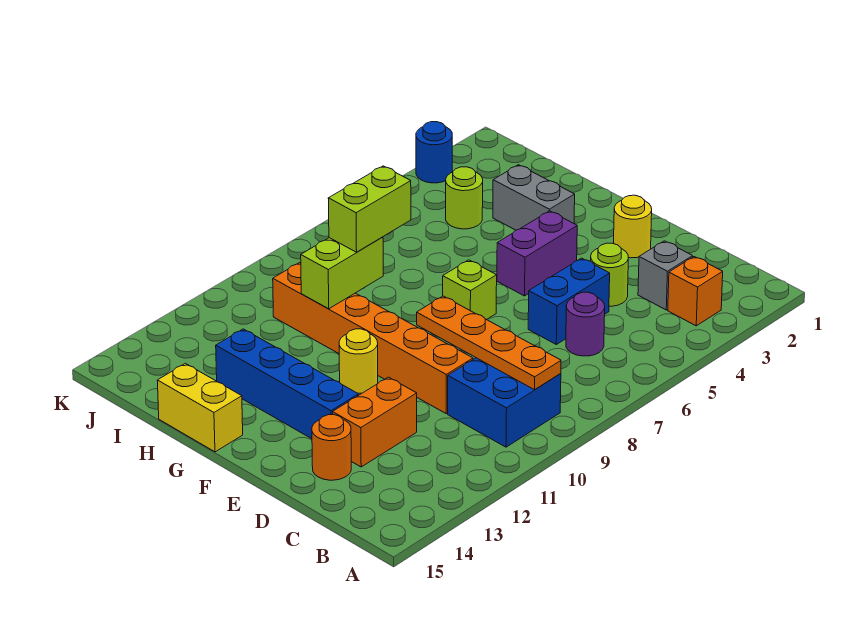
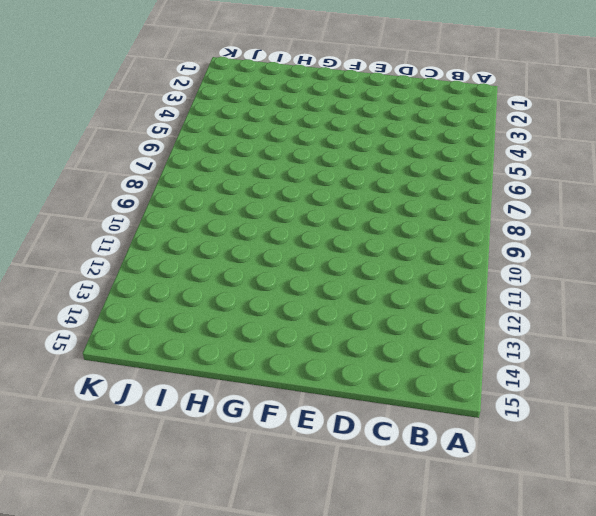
none -> orange brick B3 level 1
none -> blue brick B9:C10 level 1
none -> grey brick C3 level 1

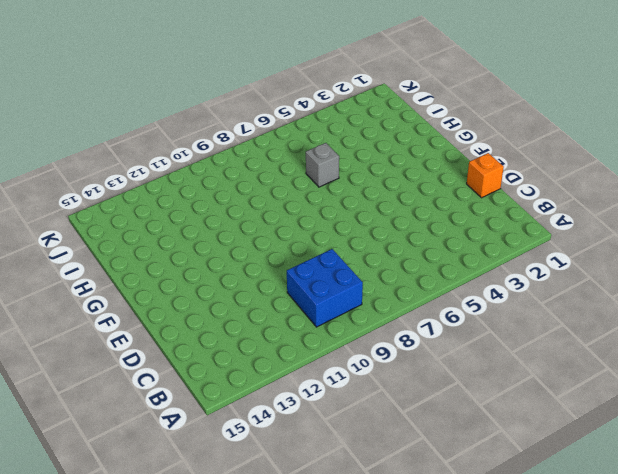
orange brick D1 level 1 -> orange brick B3 level 1
grey brick H6 level 1 -> grey brick C3 level 1
none -> purple round brick C6 level 1
none -> lime round brick D4 level 1
none -> blue brick D5:D6 level 1

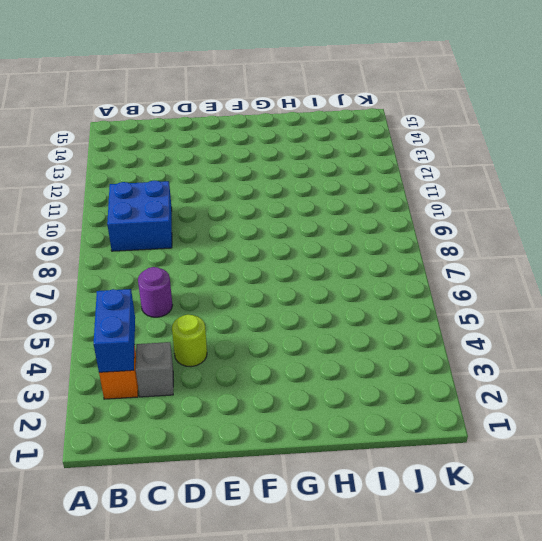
blue brick B3:B4 level 2 -> blue brick D5:D6 level 1
none -> orange brick D10:I10 level 1
none -> orange brick D12:D13 level 1
none -> orange round brick D14 level 1

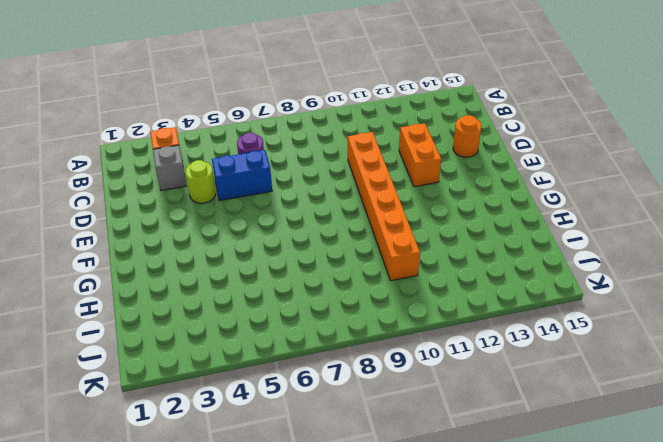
orange brick D12:E12 level 1 -> orange brick D12:D13 level 1
none -> blue brick B9:C10 level 1
none -> yellow round brick E2 level 1
none -> blue brick E13:H13 level 1

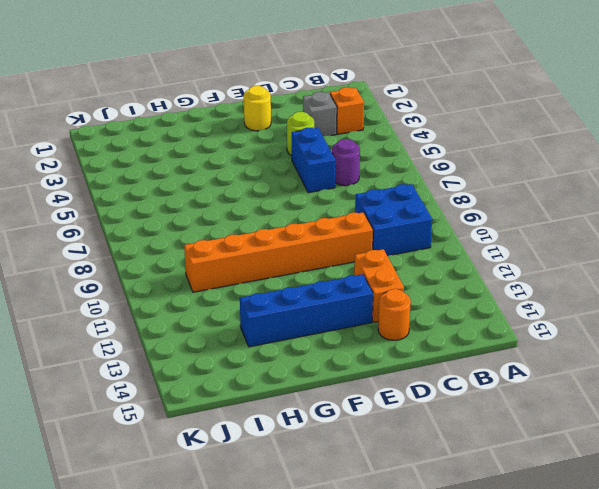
none -> purple brick F4:F5 level 1
none -> lime brick F7 level 1
none -> yellow round brick F11 level 1

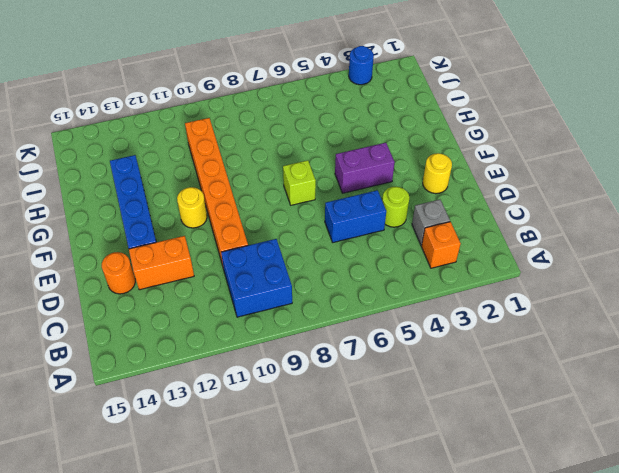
none -> purple round brick C6 level 1
none -> grey brick G3:H3 level 1
none -> yellow brick G15:H15 level 1

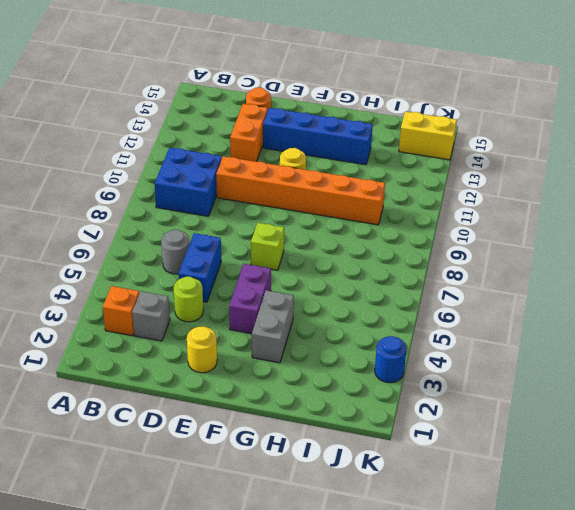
grey round brick C6 level 1 -> purple round brick C6 level 1
grey brick G3:G4 level 1 -> grey brick G3:H3 level 1
yellow brick J14:K14 level 1 -> yellow brick G15:H15 level 1
none -> lime round brick I4 level 1
none -> orange plate B9:E9 level 2
none -> lime brick H9:H10 level 2

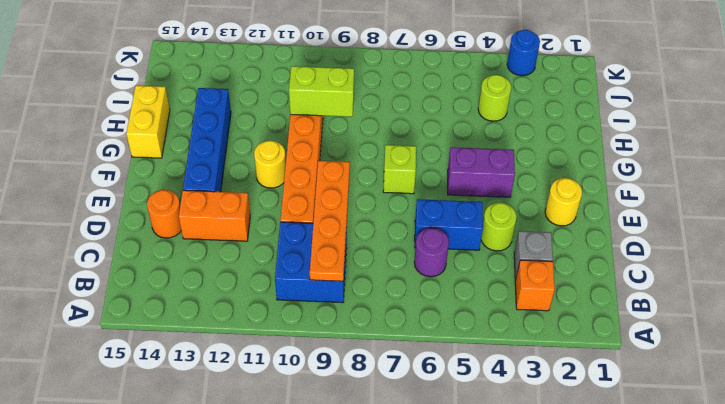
none -> grey brick G3:H3 level 1
none -> lime brick H8:H9 level 3

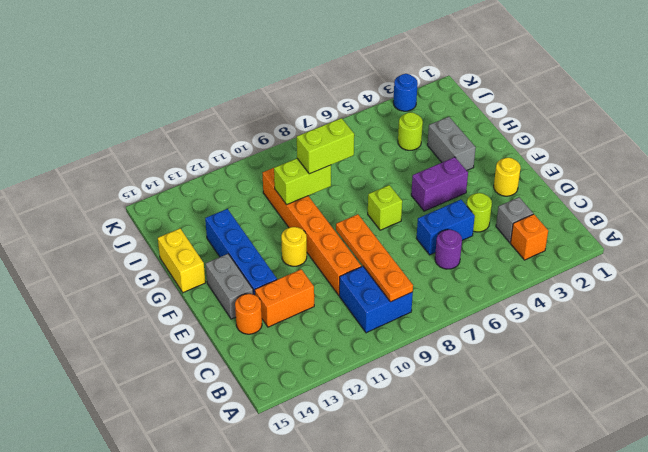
grey brick E14:F14 level 1 -> none

